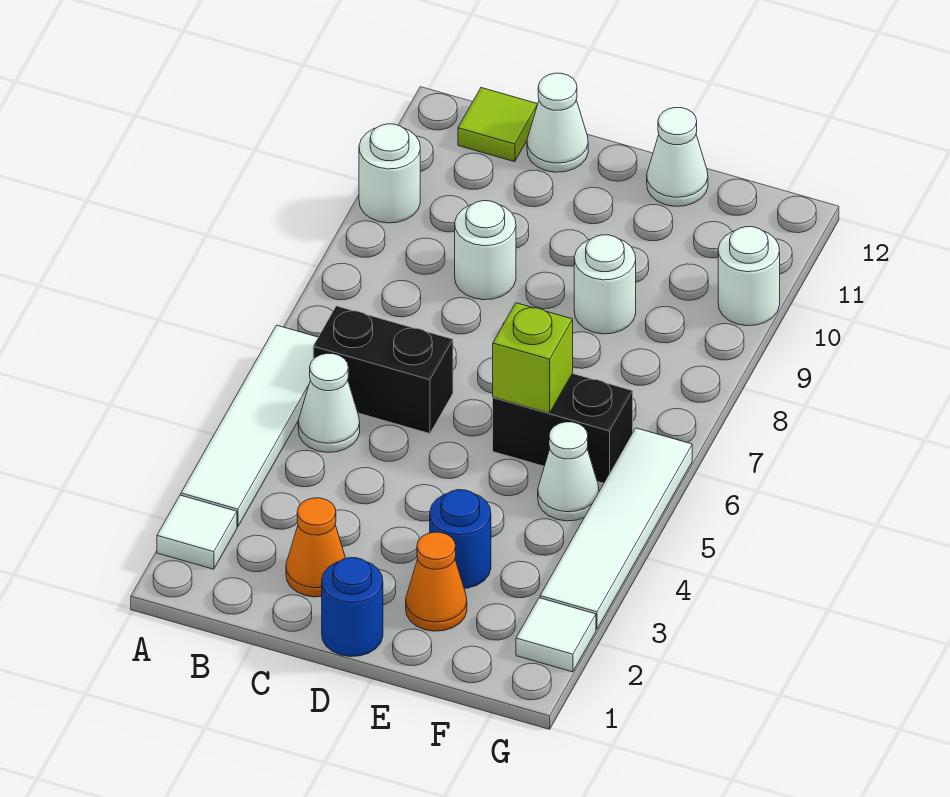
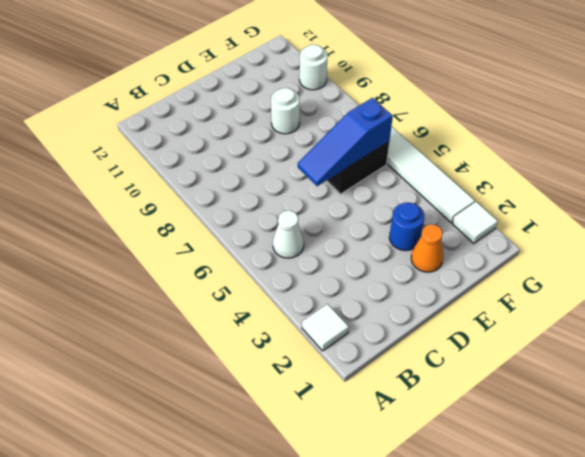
blue slope D6:F6 level 2 top F -> lime brick E6 level 2
none -> white tile A3:A6 level 1
none -> white round brick A10 level 1
none -> black brick B6:C6 level 1

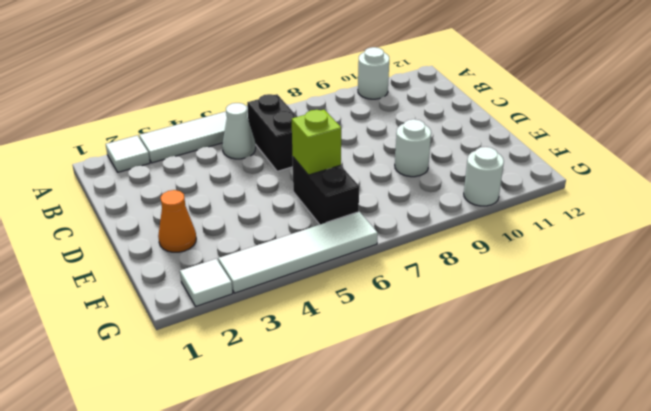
none -> lime tile B12 level 1
none -> orange cone C2 level 1
none -> white round brick C9 level 1

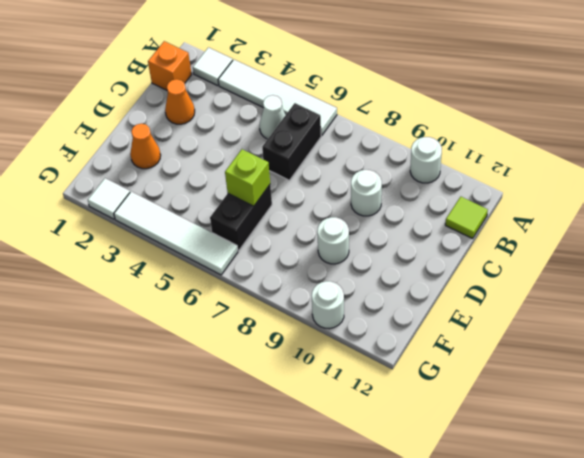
orange brick B1 level 1 -> none
none -> white cone C12 level 1
none -> blue round brick D1 level 1
none -> blue round brick E3 level 1

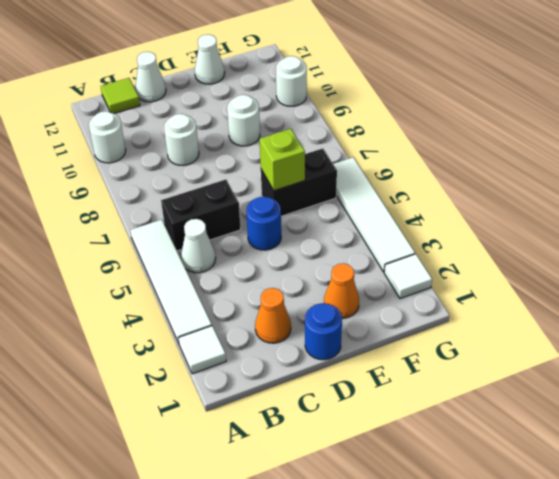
blue round brick D5 level 1 -> blue round brick E3 level 1
none -> white cone F5 level 1

